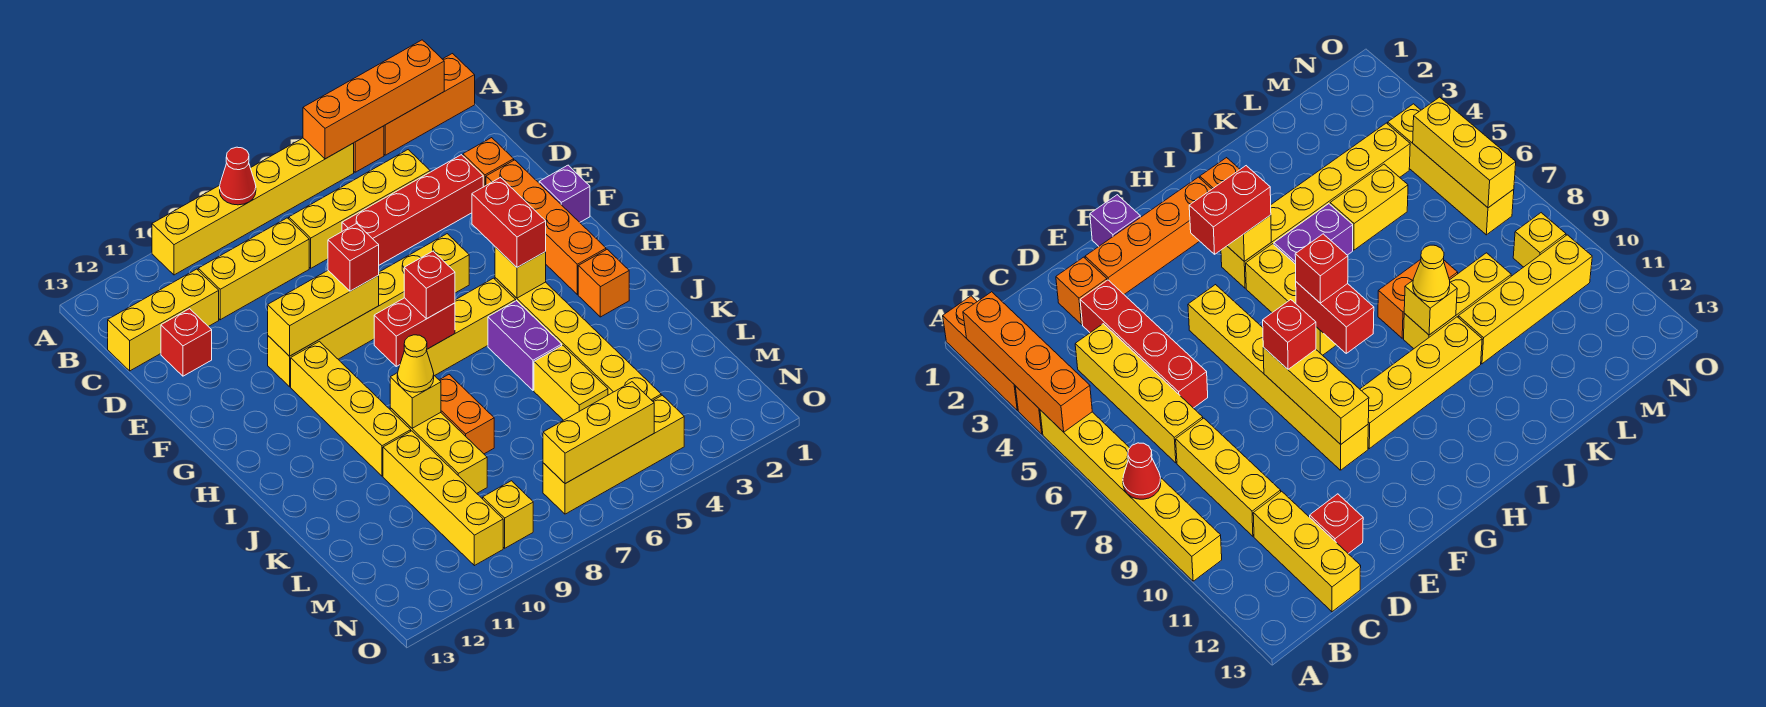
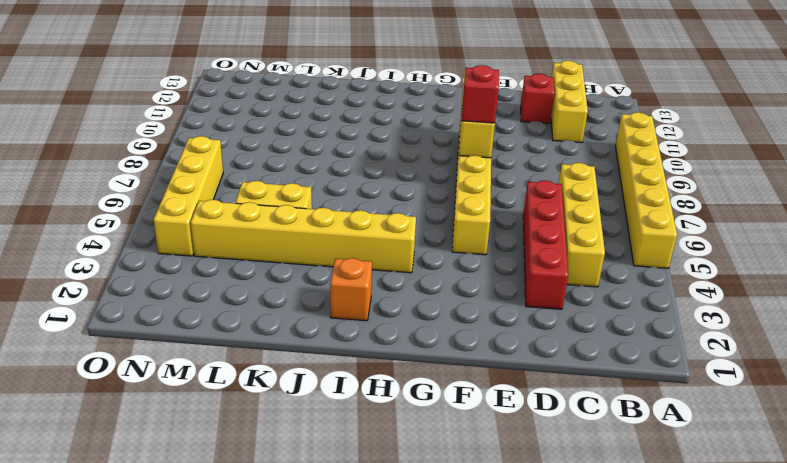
none -> orange brick A1:A3 level 1
none -> orange brick A4 level 1
none -> yellow brick C8:C10 level 1
none -> orange brick D2 level 1

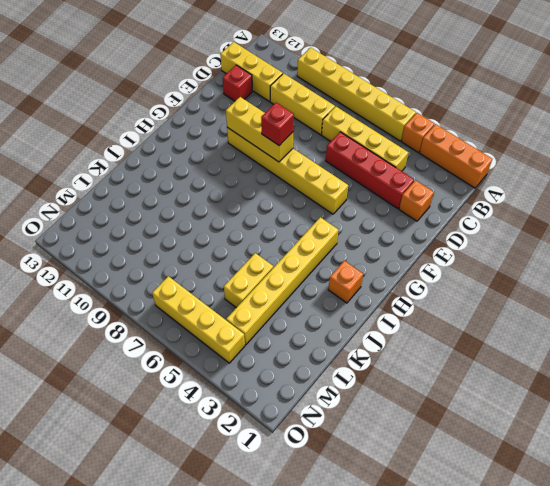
none -> orange brick E2:H2 level 1
none -> purple brick F1 level 1
none -> yellow brick G10:J10 level 1
none -> yellow brick H5:H7 level 1

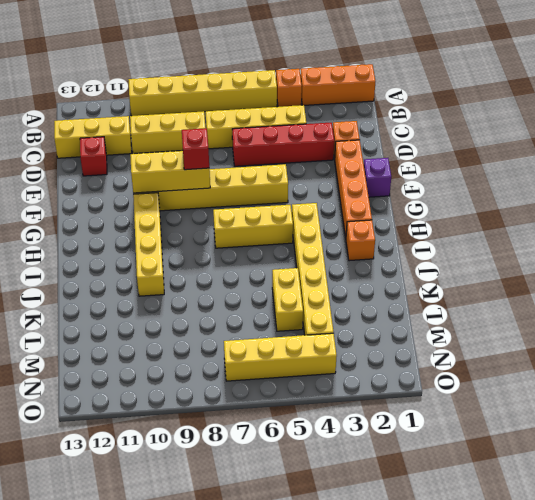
none -> purple brick I5:J5 level 1
none -> orange brick J8:K8 level 1
none -> yellow brick J9:L9 level 1
none -> yellow brick K10:N10 level 1

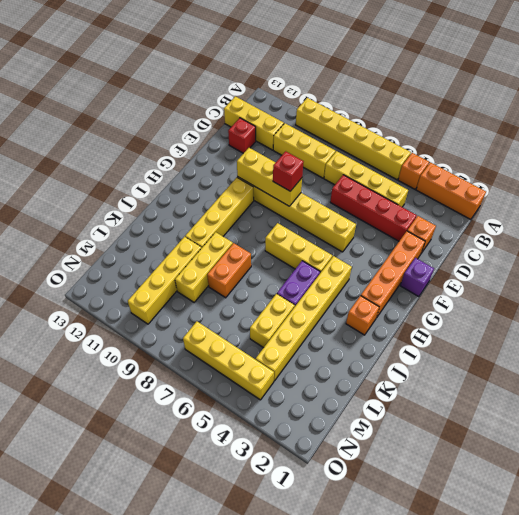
none -> yellow brick N9 level 1
none -> orange brick A2:A5 level 2
none -> red cone A8 level 2
none -> yellow brick H4 level 2

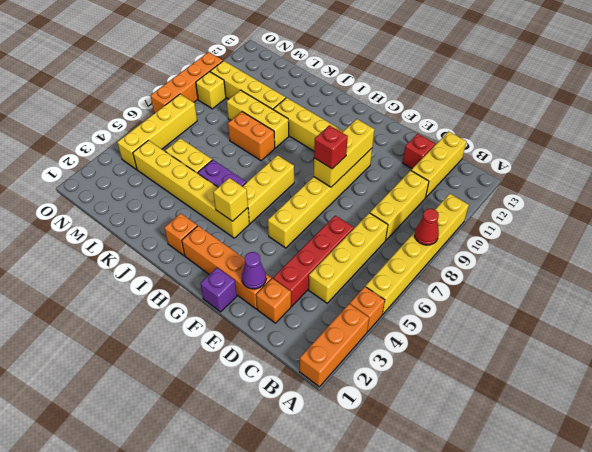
purple cone E2 level 2 -> none
orange brick O7:O10 level 1 -> orange brick A2:A5 level 2
none -> red brick H7:H8 level 2
none -> yellow brick J9 level 2
none -> yellow brick N5:N7 level 2
none -> red brick G4:H4 level 3

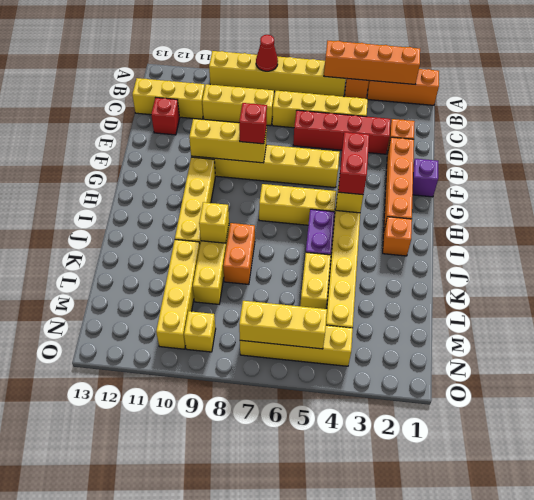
none -> red brick H7:H8 level 2
none -> red brick H7 level 3
none -> yellow cone J9 level 3

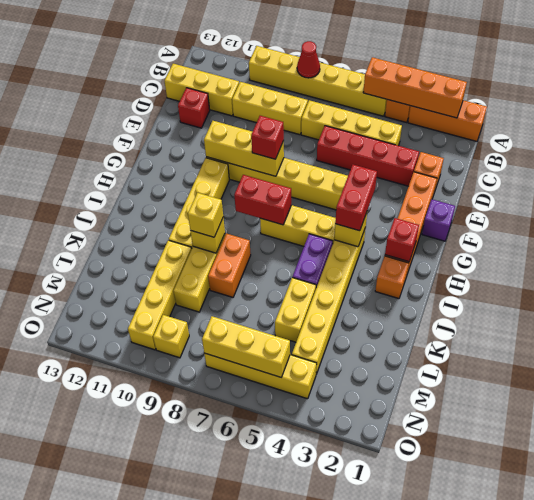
red brick H2 level 2 -> red brick H7 level 3
yellow brick J9 level 3 -> yellow cone J9 level 3

